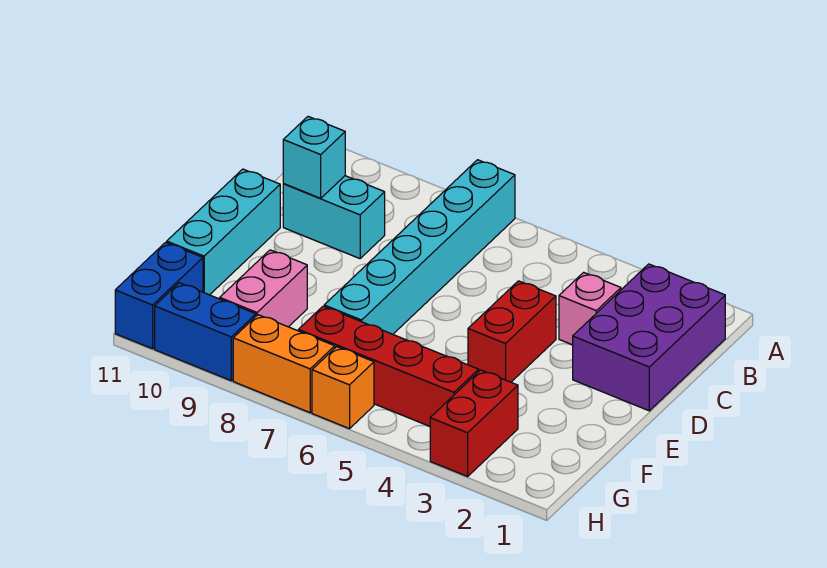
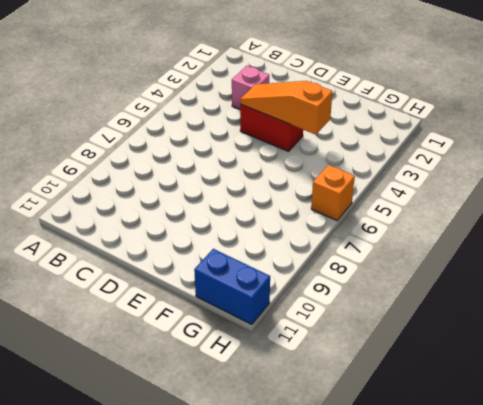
orange slope D4:F4 level 2 top F -> none
none -> cyan brick A7:F7 level 1
none -> purple brick B1:D2 level 1
none -> cyan brick C9:C10 level 1

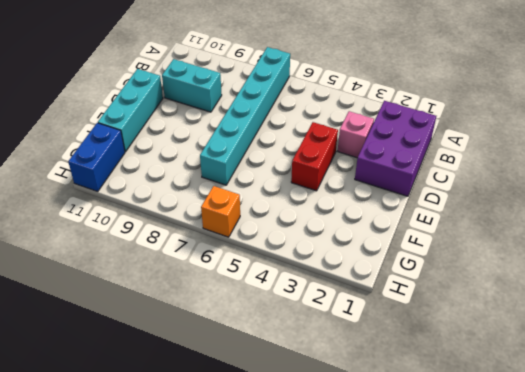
none -> pink brick F9:G9 level 1
none -> red brick G3:H3 level 1
none -> red brick G4:G7 level 1

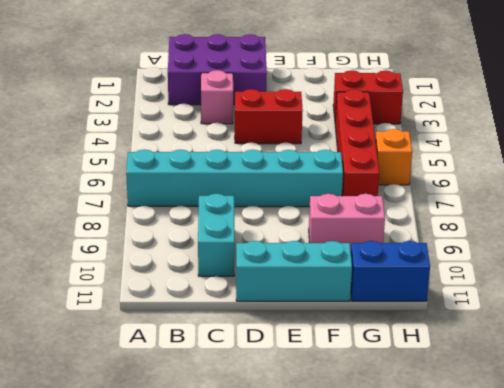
none -> orange brick H7:H8 level 1
none -> blue brick H9:H10 level 1
none -> cyan brick C10 level 2

